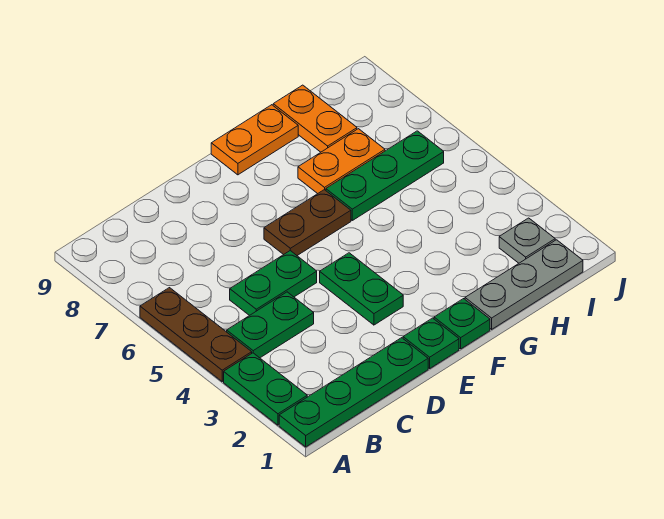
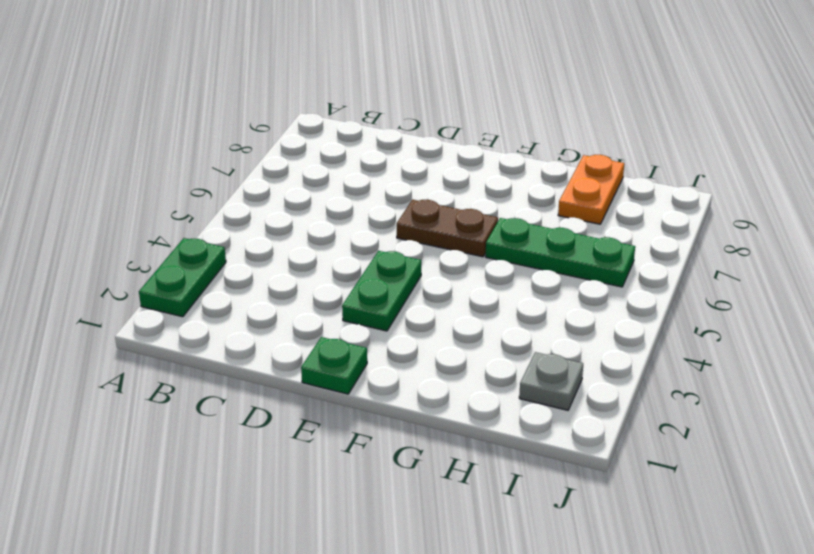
none -> green plate A1:D1 level 1
none -> brown plate A4:A6 level 1
none -> green plate B4:C4 level 1

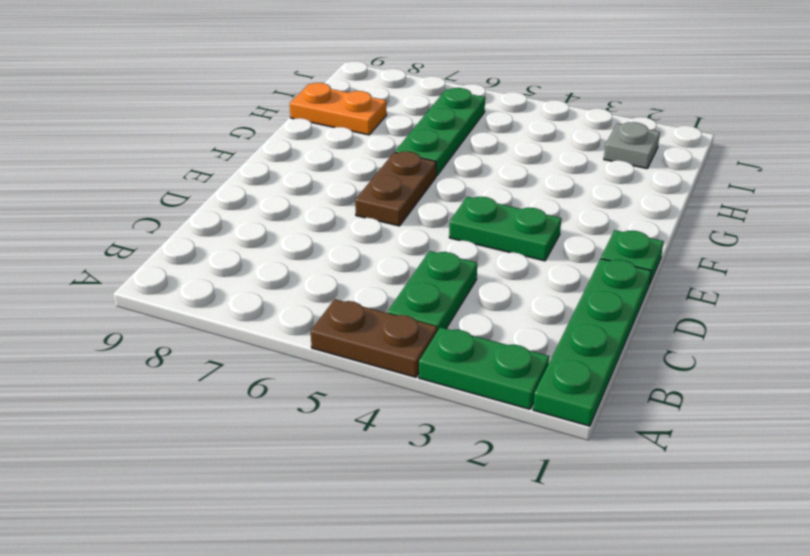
brown plate A4:A5 level 1 -> brown plate A4:A6 level 1
none -> green plate C5:D5 level 1
none -> green plate F1 level 1
none -> orange plate F9:G9 level 1

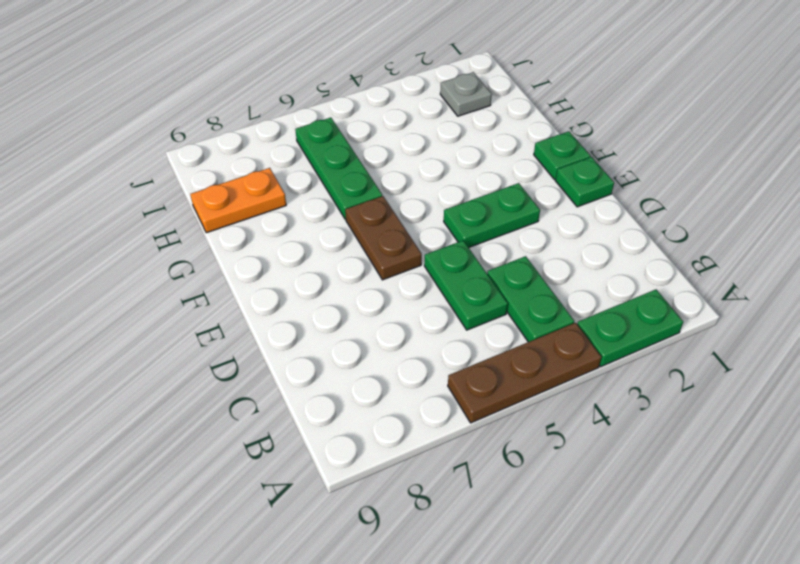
none -> green plate A1:D1 level 1
none -> orange plate F9:G9 level 1
none -> grey plate G1:I1 level 1

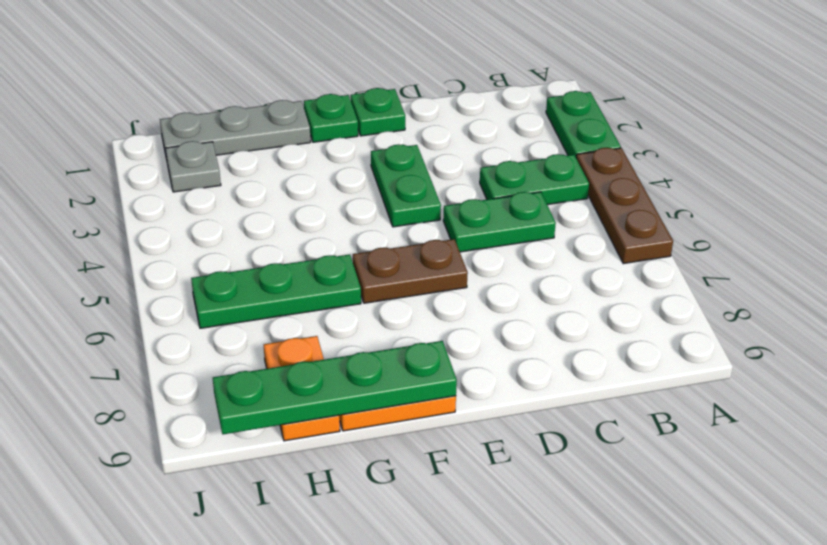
green plate F9:I9 level 2 -> green plate A1:D1 level 1
none -> orange plate G7:H7 level 1

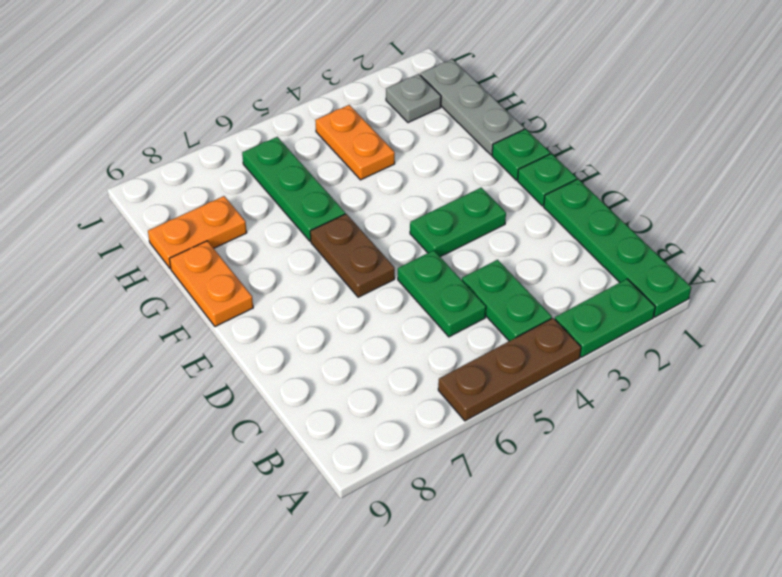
orange plate H4:I4 level 1 -> orange plate G7:H7 level 1

